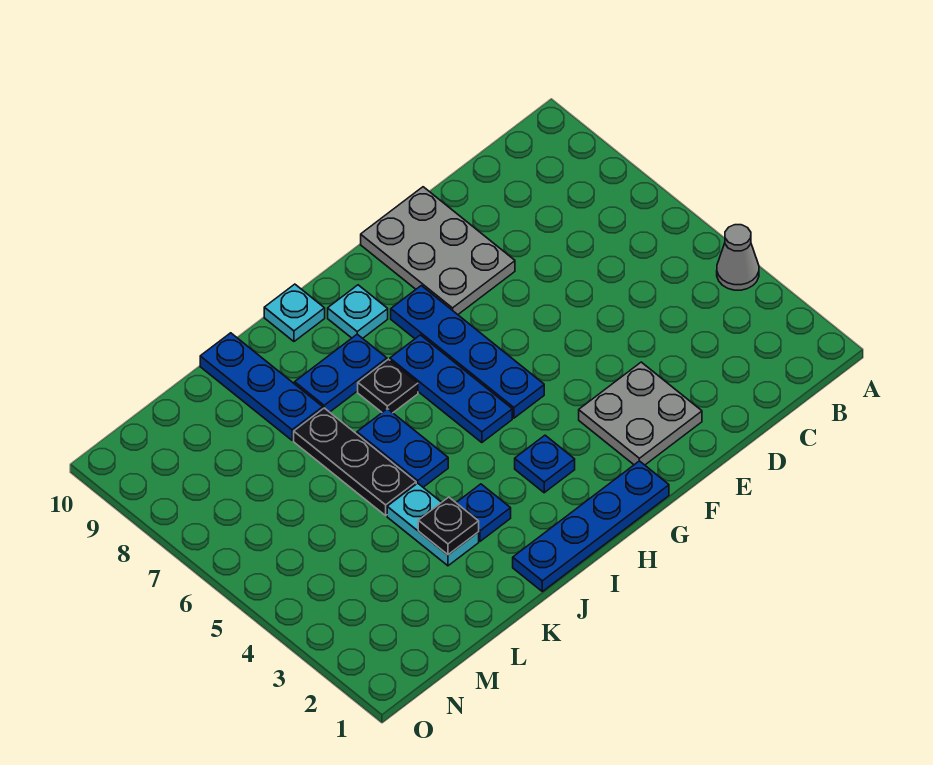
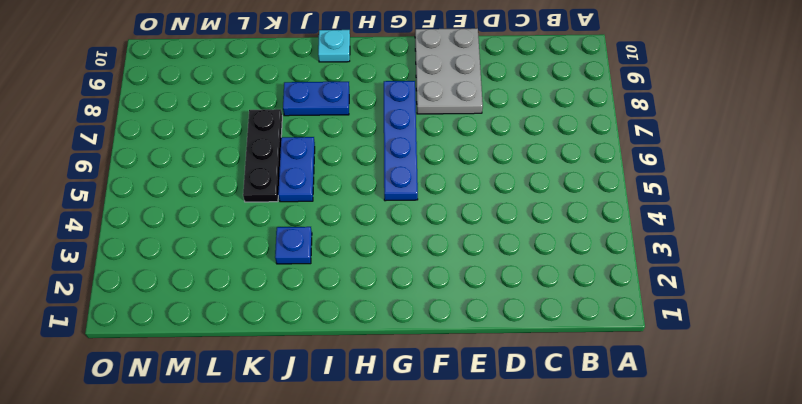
none -> grey cone A4 level 1
none -> grey plate E2:F3 level 1
none -> blue plate G1:J1 level 1

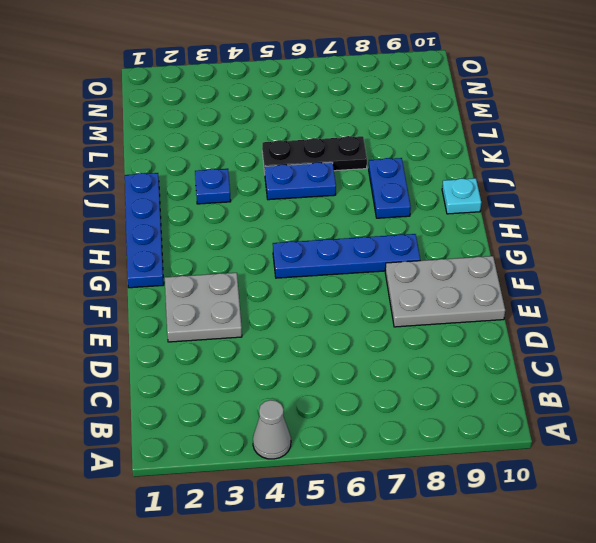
none -> blue plate H3 level 1
none -> blue plate H5:H7 level 1
none -> cyan plate H9 level 1

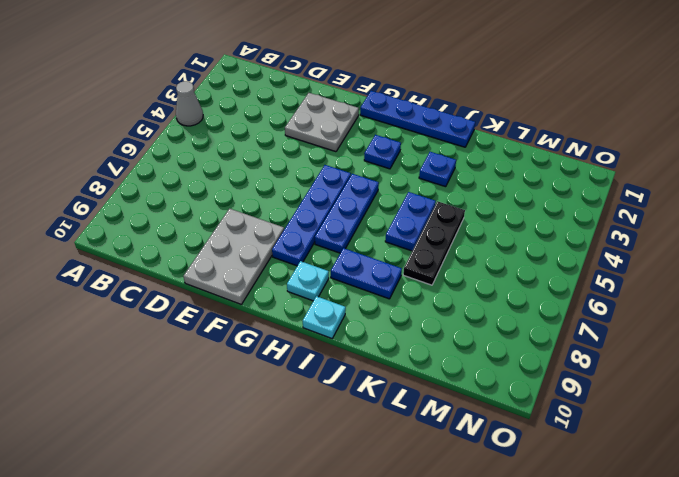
none -> black plate I7 level 1
none -> cyan plate K3:K4 level 1
none -> blue plate K8:K10 level 1

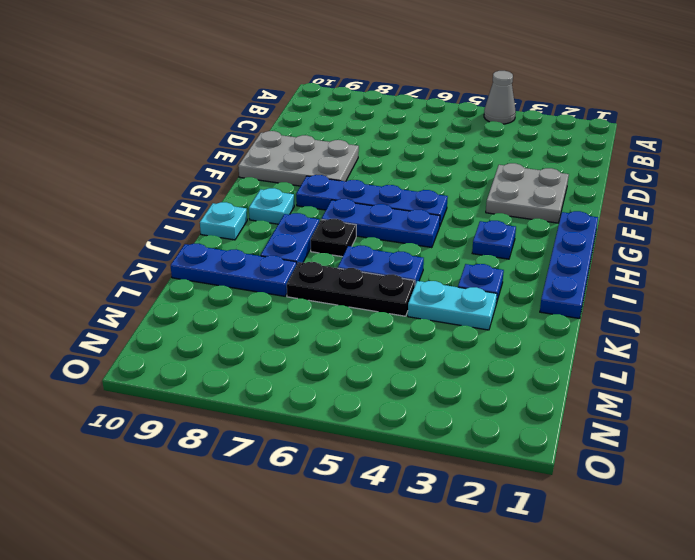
none -> black plate K3 level 2

